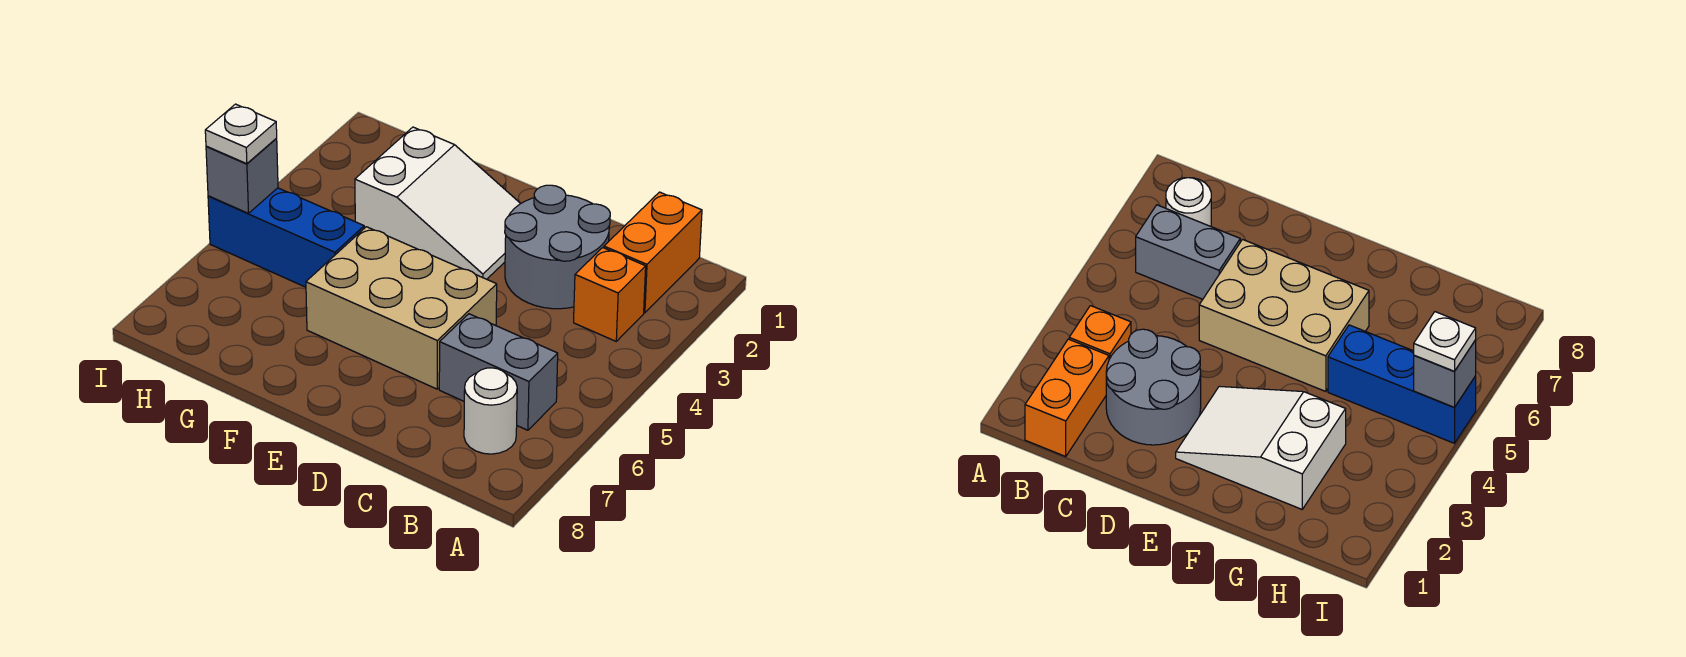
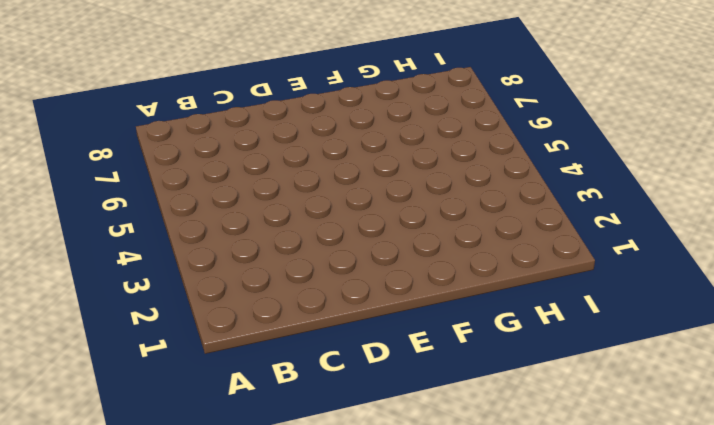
none -> orange brick B1:B2 level 1
none -> orange brick B3 level 1

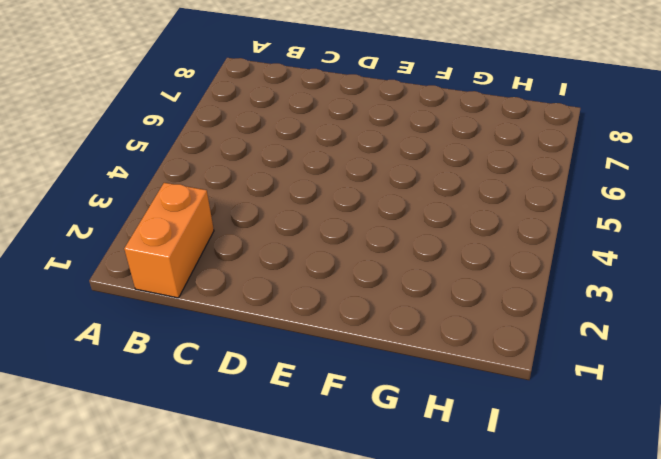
none -> orange brick B3 level 1
none -> grey brick B6:C6 level 1

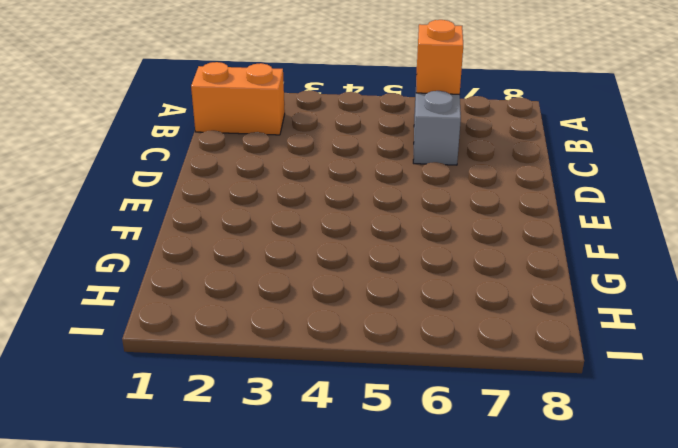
orange brick B6 level 2 -> orange brick B3 level 1
none -> white round brick B7 level 1
none -> grey round brick C2:D3 level 1

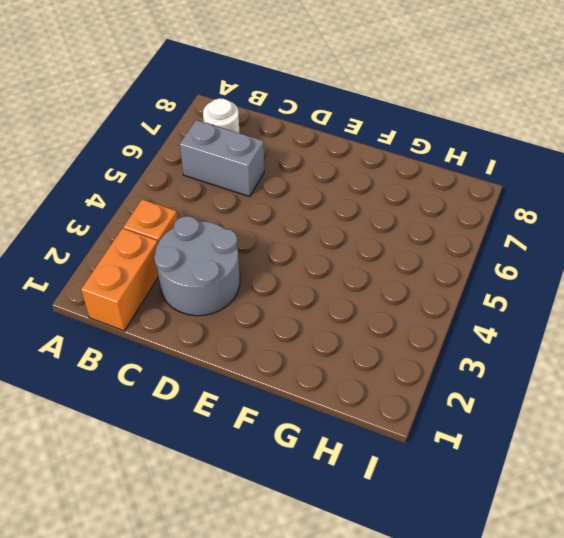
none -> tan brick D5:F6 level 1
none -> white slope E2:G3 level 1 top G

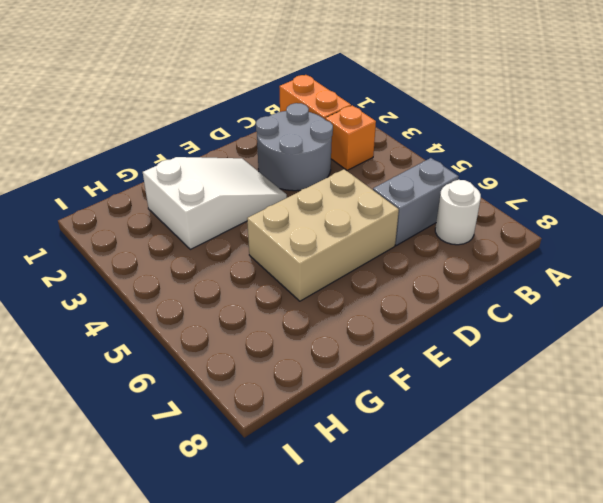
none -> blue brick G5:I5 level 1
none -> grey brick I5 level 2

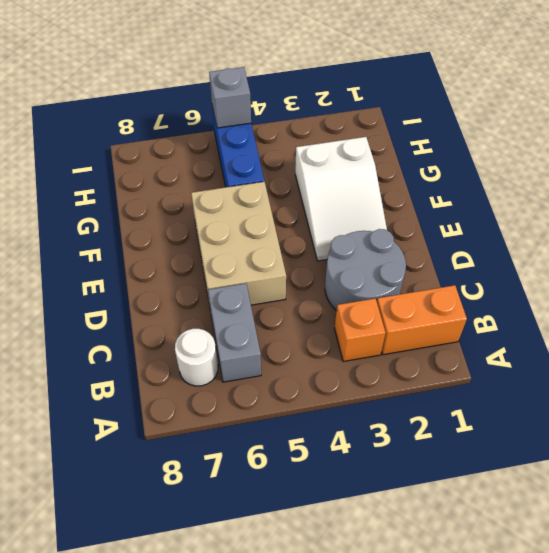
none -> white plate I5 level 3

